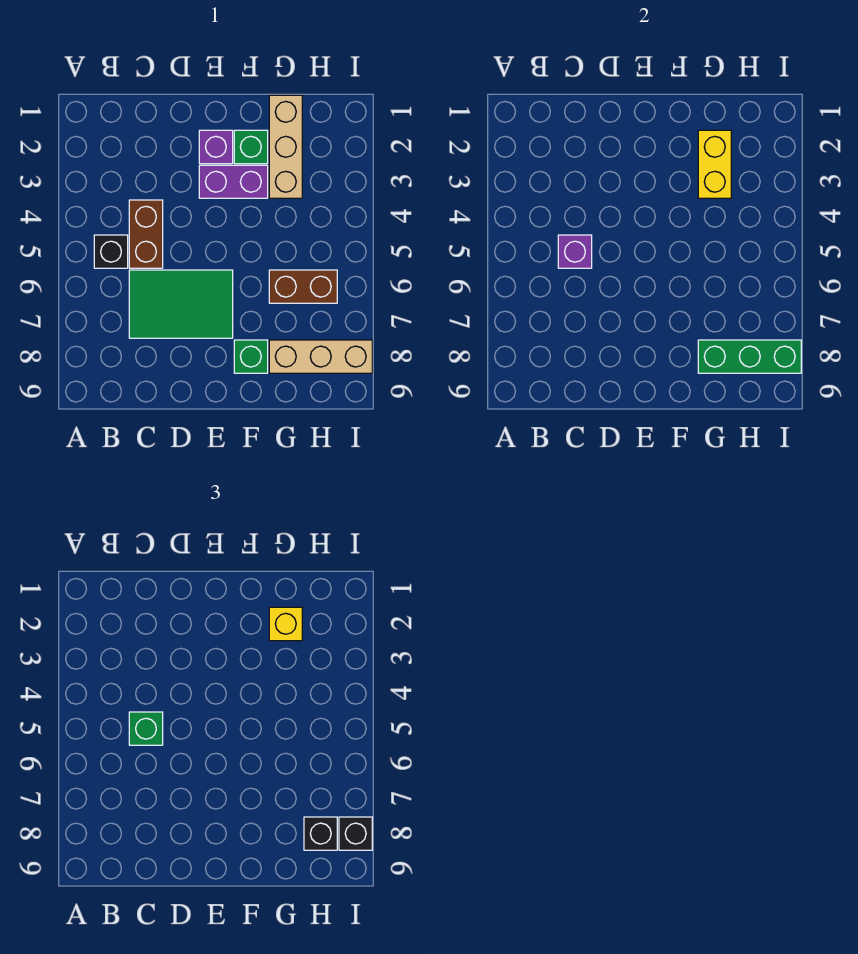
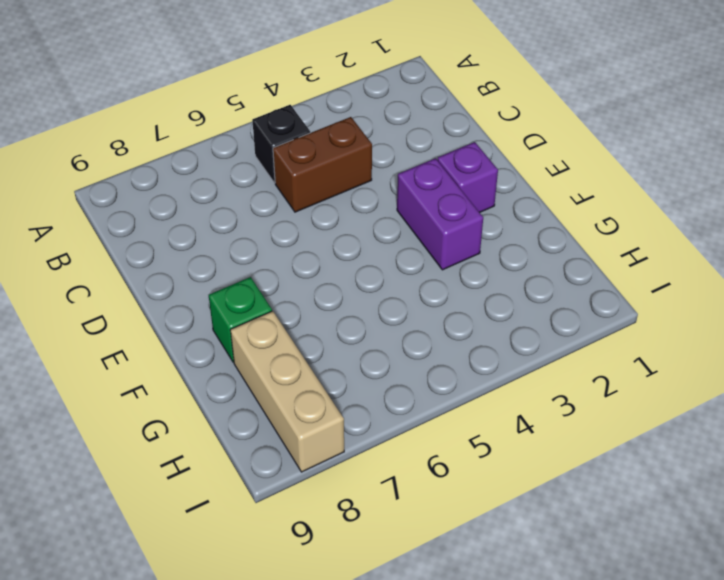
none -> green tile C6:E7 level 1
none -> green brick F2 level 1
none -> tan brick G1:G3 level 1

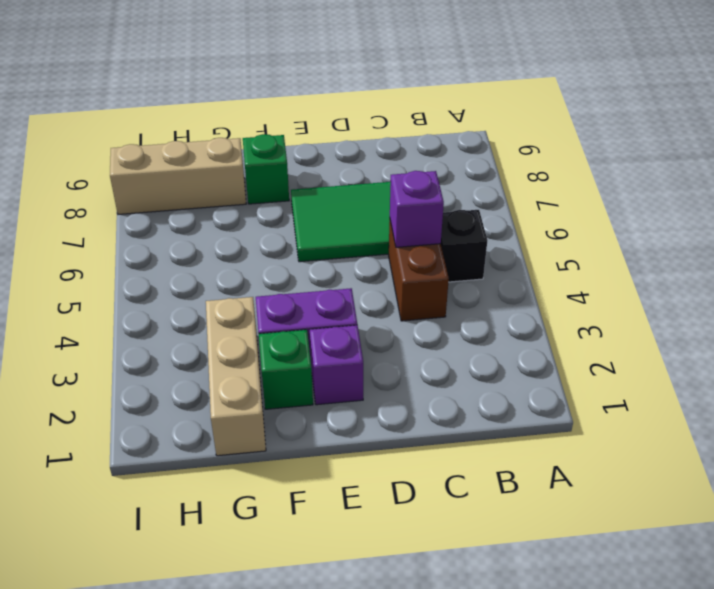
none -> brown brick G6:H6 level 1
none -> yellow brick G2:G3 level 2
none -> green brick G8:I8 level 2

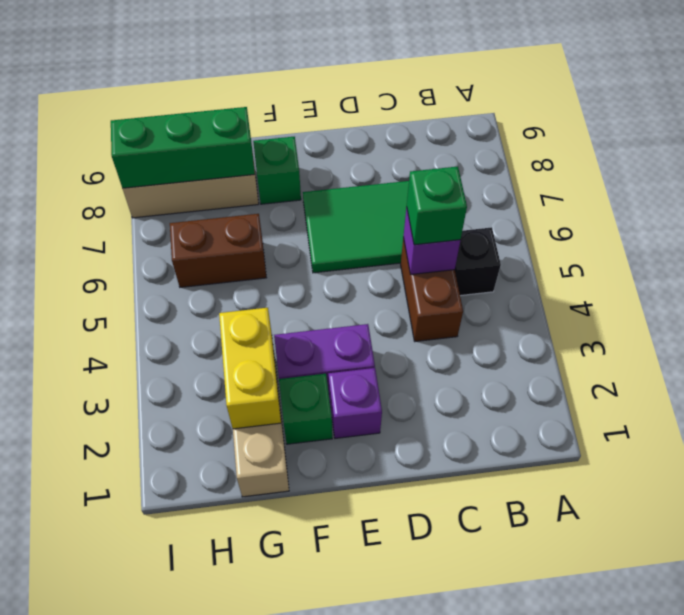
none -> yellow brick G2 level 3
none -> black brick H8 level 3
none -> black brick I8 level 3

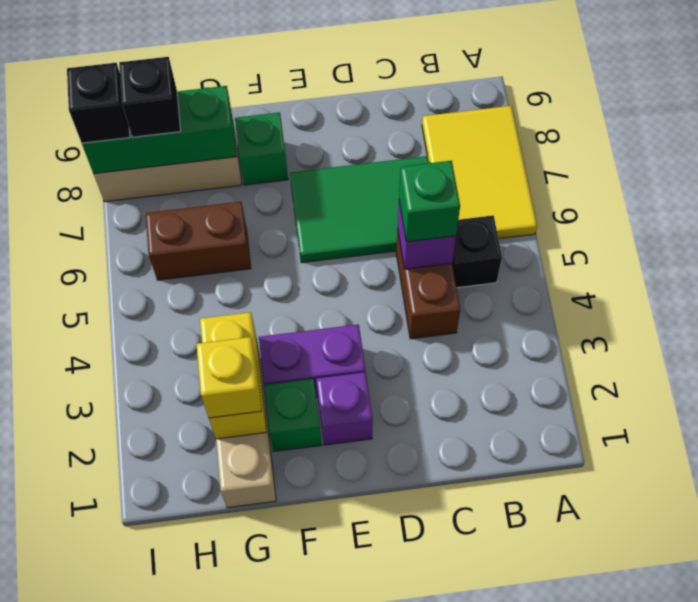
yellow tile A6:B8 level 1 -> none

